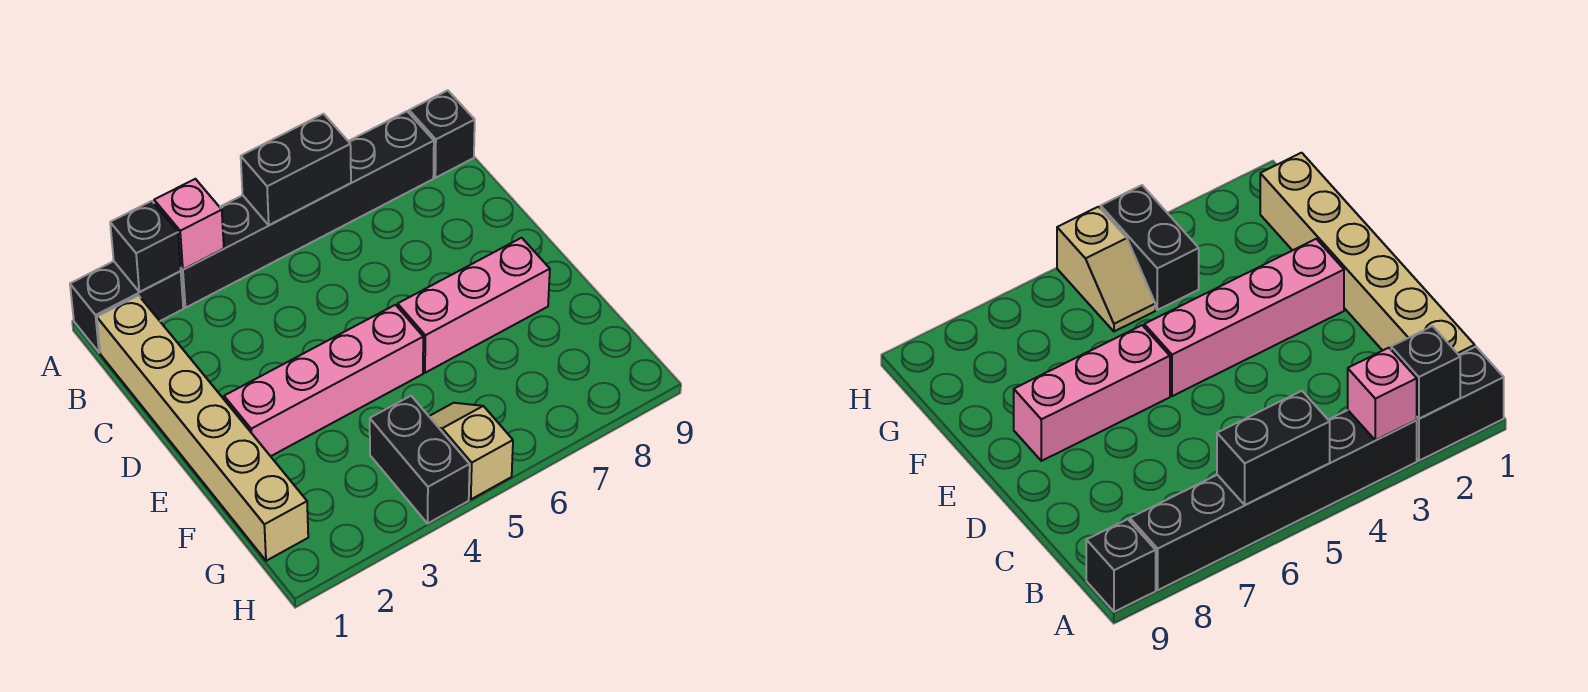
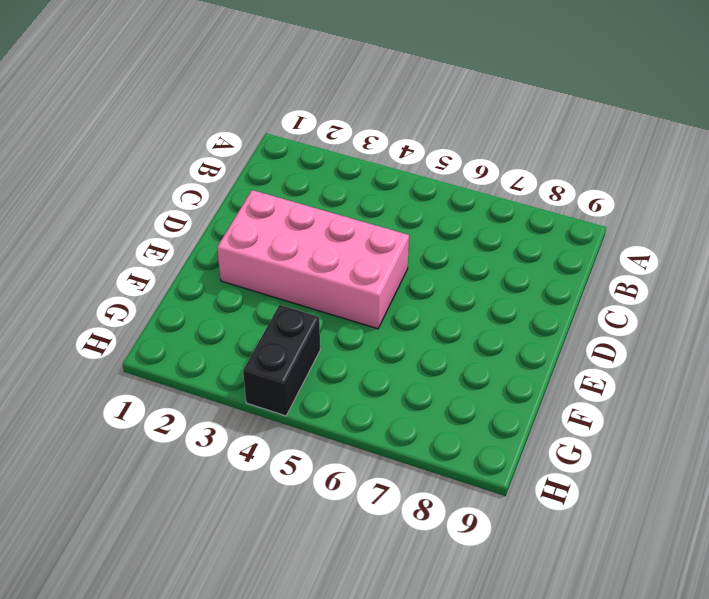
pink brick D2:E5 level 1 -> pink brick E2:E5 level 1
none -> black brick A1:A2 level 1
none -> black brick A3:A8 level 1

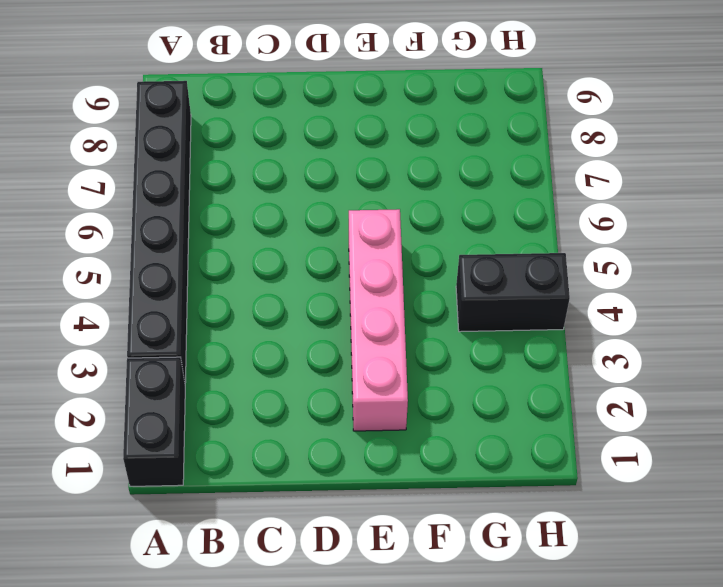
none -> black brick A9 level 1
none -> tan brick B1:G1 level 1

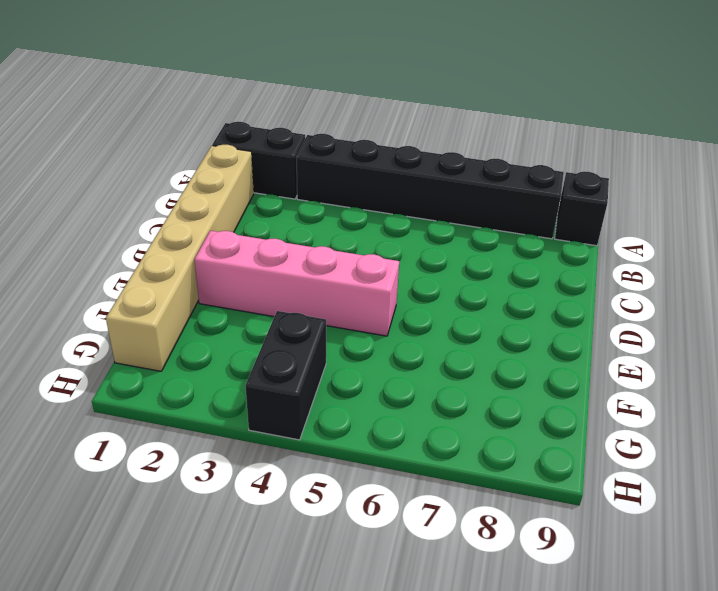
none -> pink brick E6:E8 level 1
none -> tan slope G5:H5 level 1 top H

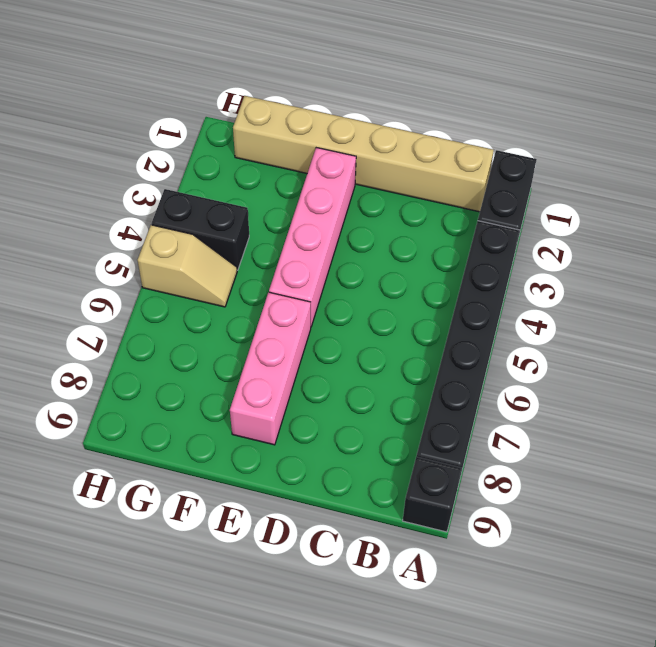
none -> black brick A2 level 2
none -> pink brick A3 level 2

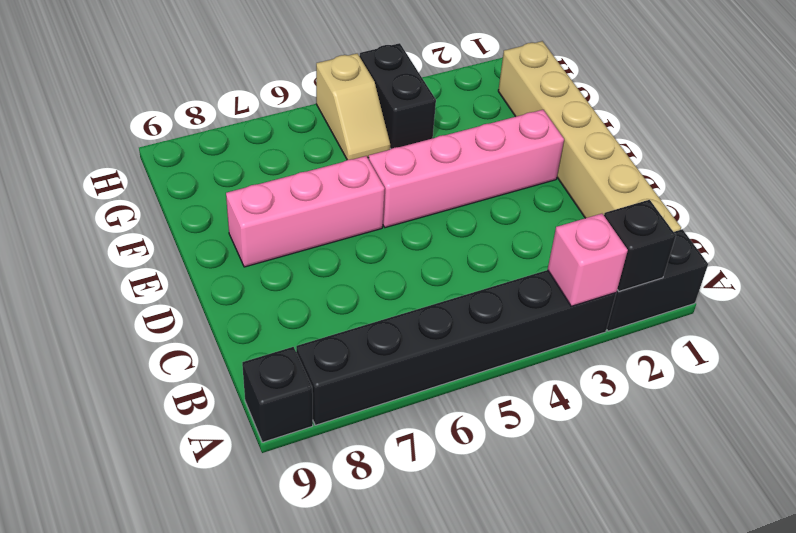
none -> black brick A5:A6 level 2

